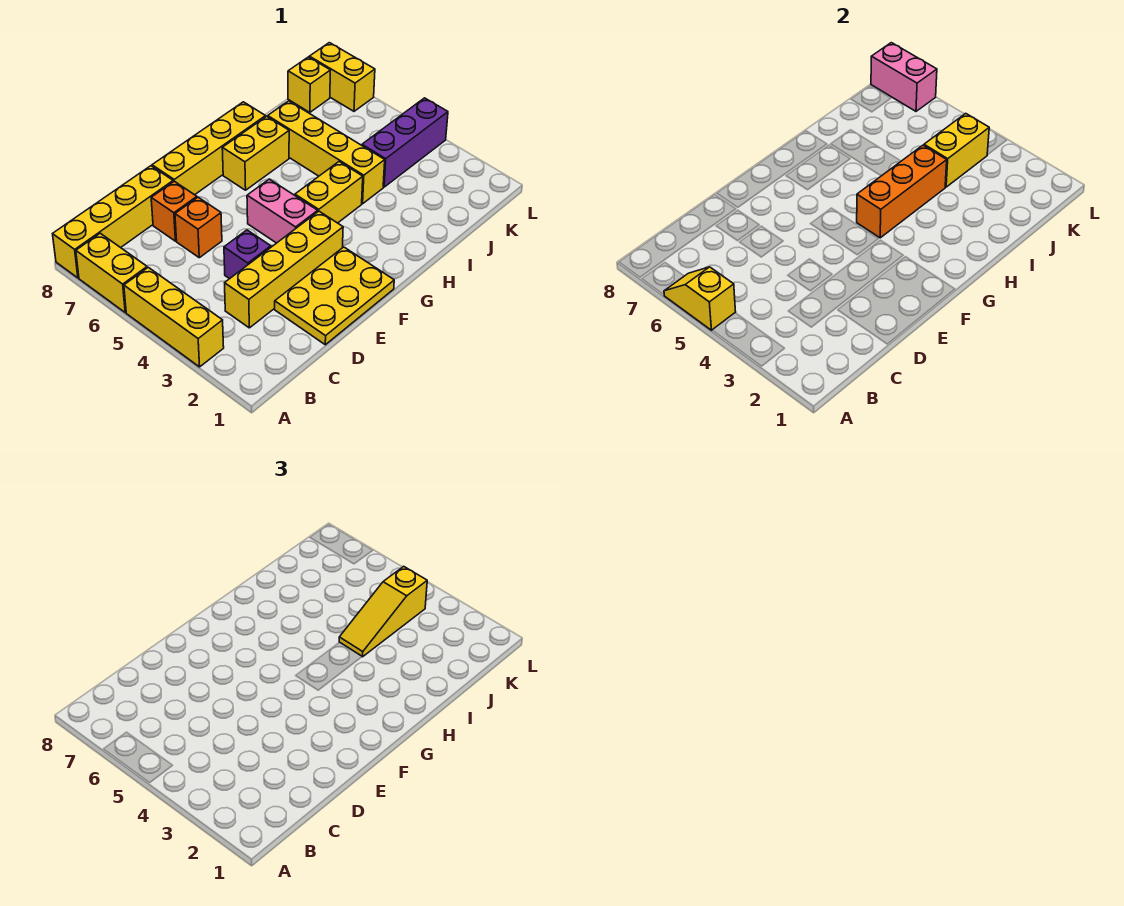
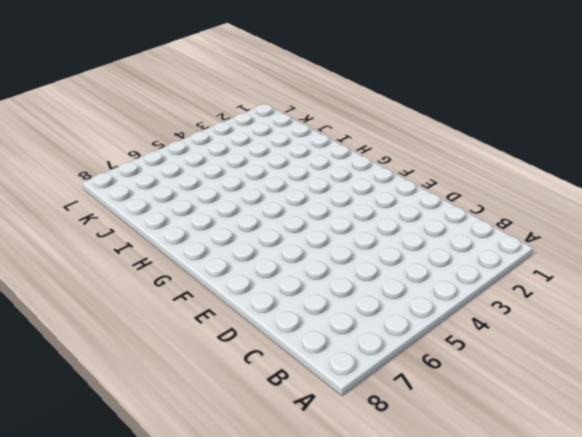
none -> yellow brick A3:A5 level 1
none -> yellow brick A6:A7 level 1
none -> yellow brick A8:D8 level 1

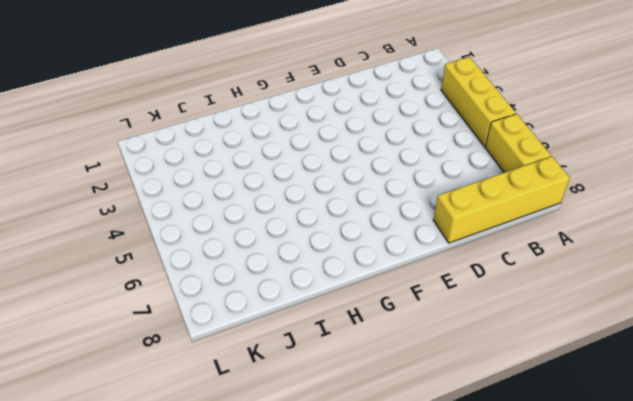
none -> yellow brick C3:F3 level 1
none -> yellow plate D1:F2 level 1
none -> purple brick D4 level 1

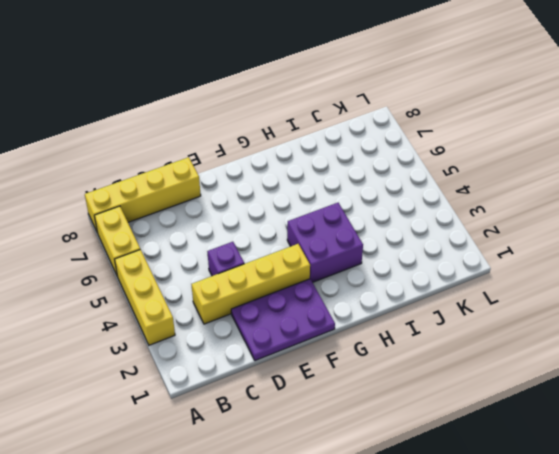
purple plate D1:F2 level 1 -> yellow plate D1:F2 level 1
purple brick G3:H4 level 1 -> yellow brick G4:H4 level 1
none -> orange brick D6 level 1
none -> orange brick D7 level 1
none -> yellow brick E8:H8 level 1

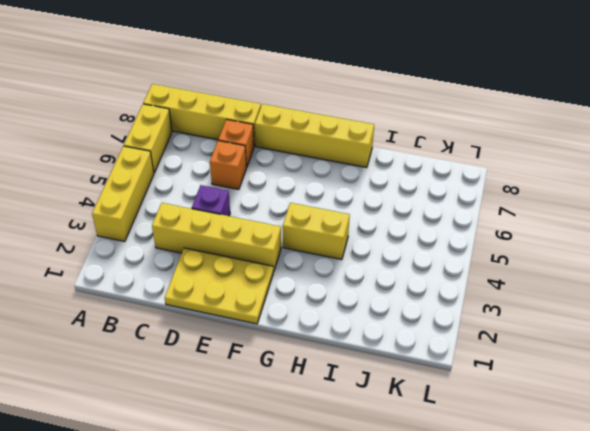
none -> pink brick F4:F5 level 1
none -> yellow brick G7:H7 level 1
none -> yellow brick I4:I7 level 1

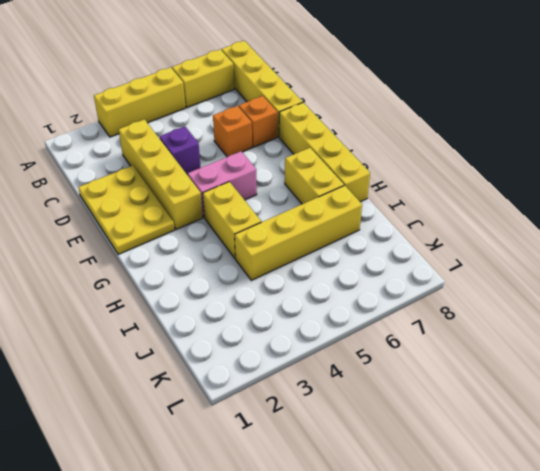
none -> purple brick J4:L4 level 1
none -> yellow brick K8 level 1
none -> yellow brick L7:L8 level 1

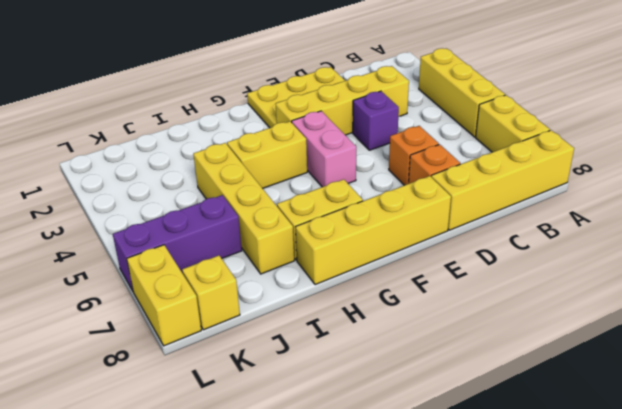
purple brick J6:L6 level 1 -> purple brick J4:L4 level 1
none -> yellow slope A5:A6 level 2 top 5
none -> orange brick G4:I4 level 2
none -> yellow brick J4:K4 level 2

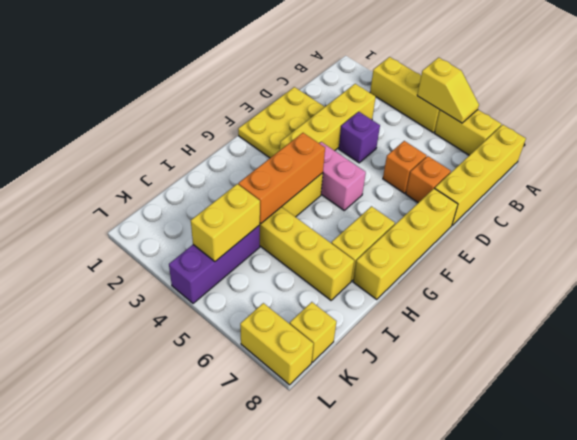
none -> pink brick L7:L8 level 2
none -> yellow slope I4:K4 level 3 top K

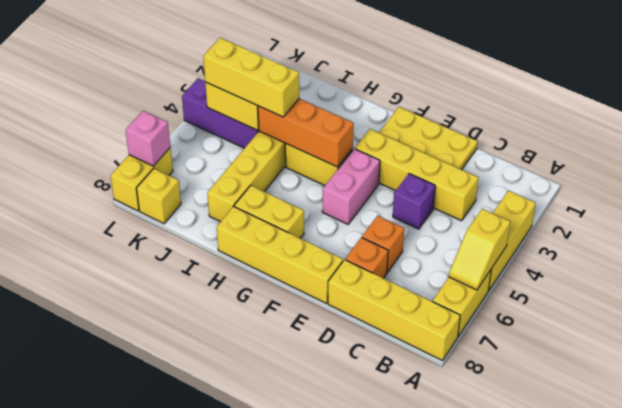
yellow brick I4:K4 level 3 -> yellow slope I4:K4 level 3 top K
pink brick L7 level 2 -> pink brick L7:L8 level 2

